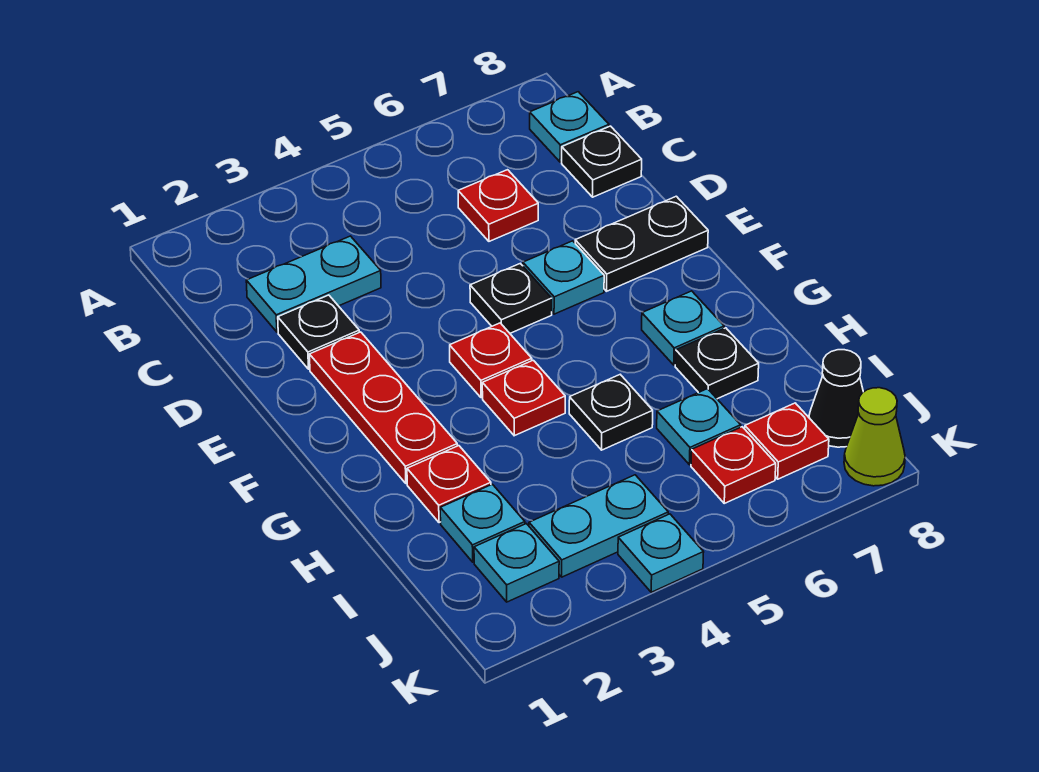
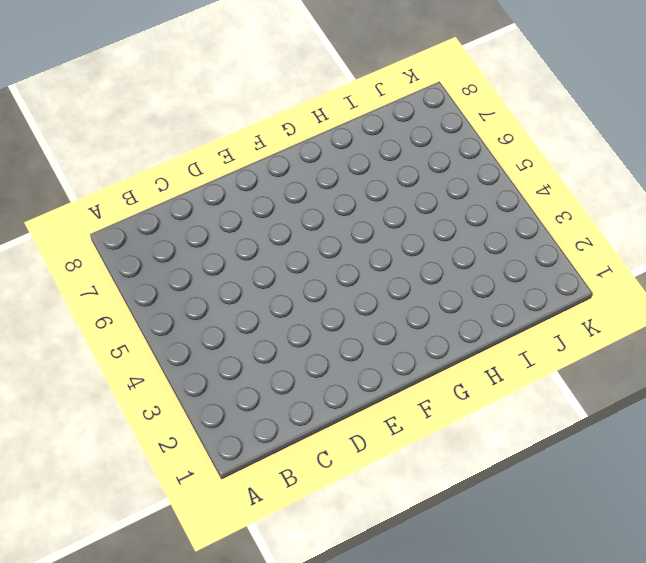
none -> cyan plate B8 level 1
none -> cyan plate C2:C3 level 1
none -> red plate C6 level 1

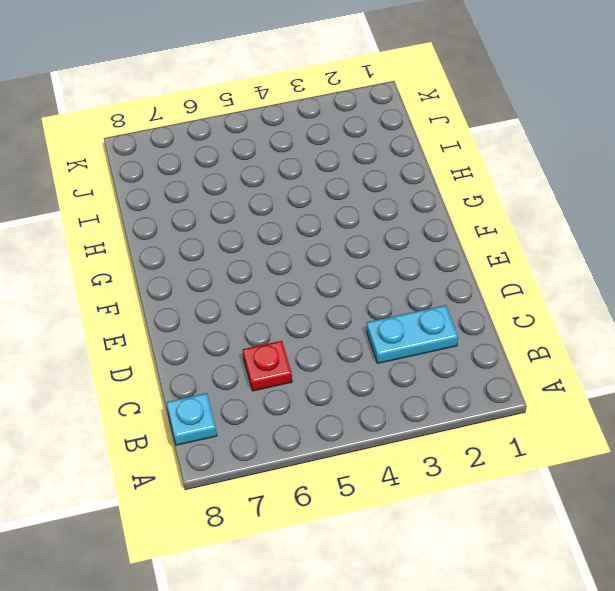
none -> black plate C8 level 1
none -> black plate D2 level 1
none -> red plate E2:G2 level 1

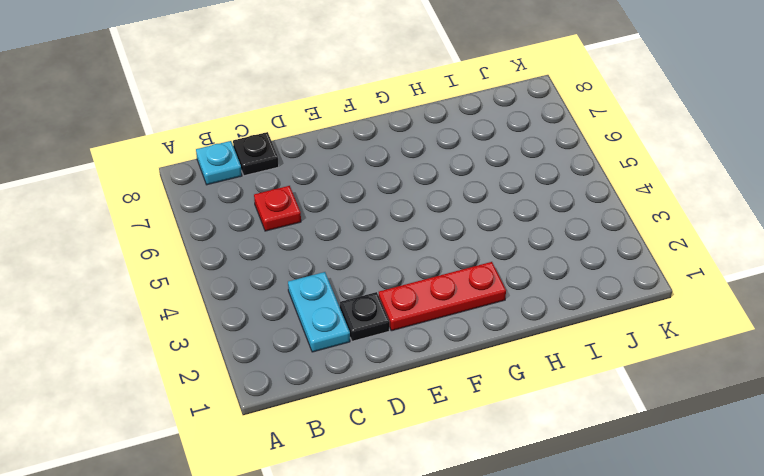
none -> black plate E5 level 1
none -> cyan plate E6 level 1
none -> black plate E7:E8 level 1

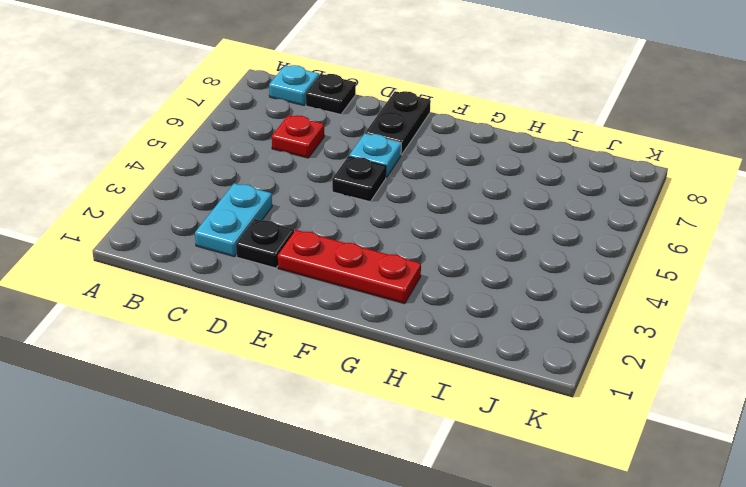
none -> red plate F4 level 1
none -> red plate G4 level 1
none -> cyan plate G7 level 1

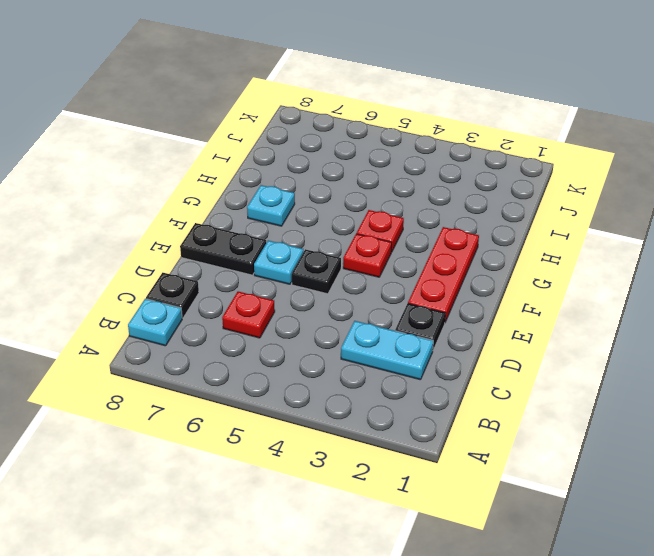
none -> red plate H2 level 1
none -> black plate H5 level 1
none -> black plate H7 level 1

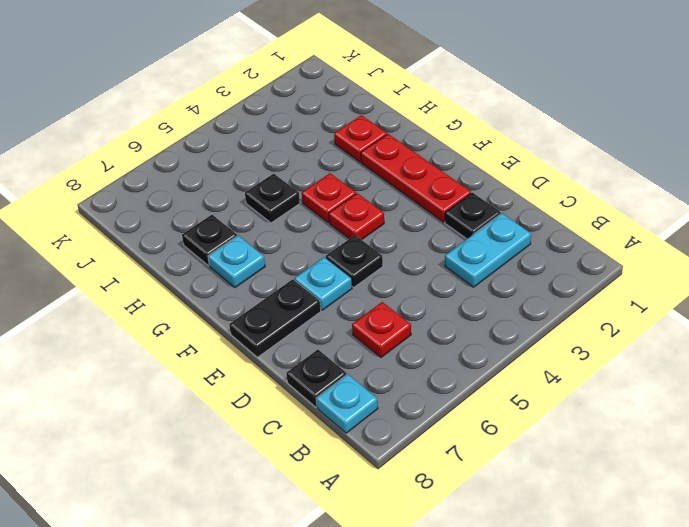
none -> cyan plate I2 level 1
none -> cyan plate I6 level 1
none -> cyan plate J2 level 1

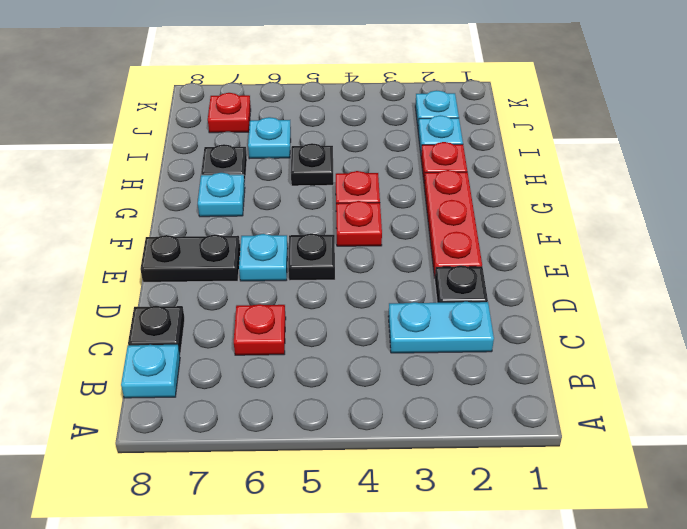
none -> cyan plate J3:J4 level 1
none -> red plate J6 level 1
none -> black cone J8 level 1

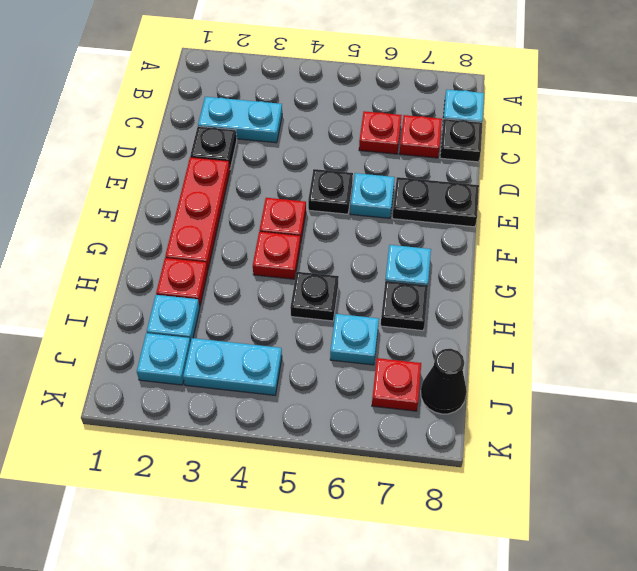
red plate C7 level 1 -> red plate J6 level 1
none -> cyan plate K4 level 1
none -> lime cone K8 level 1

